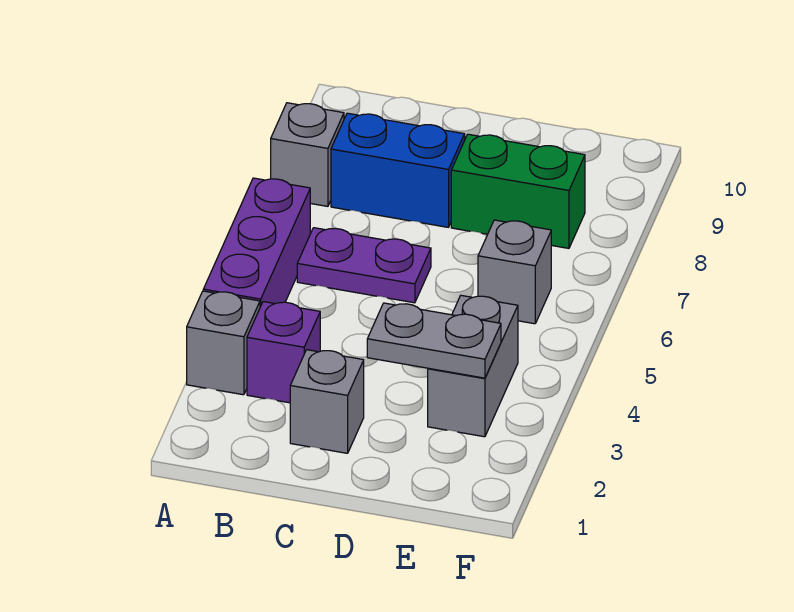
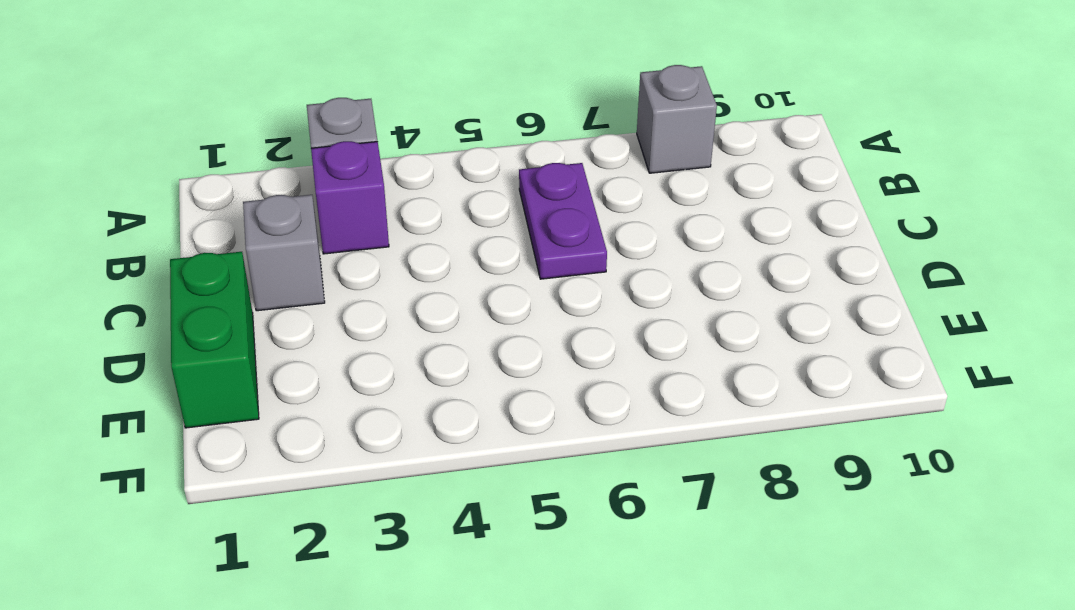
green brick D1:E1 level 1 -> green brick D8:E8 level 1
none -> purple brick A4:A6 level 1
none -> blue brick B8:C8 level 1

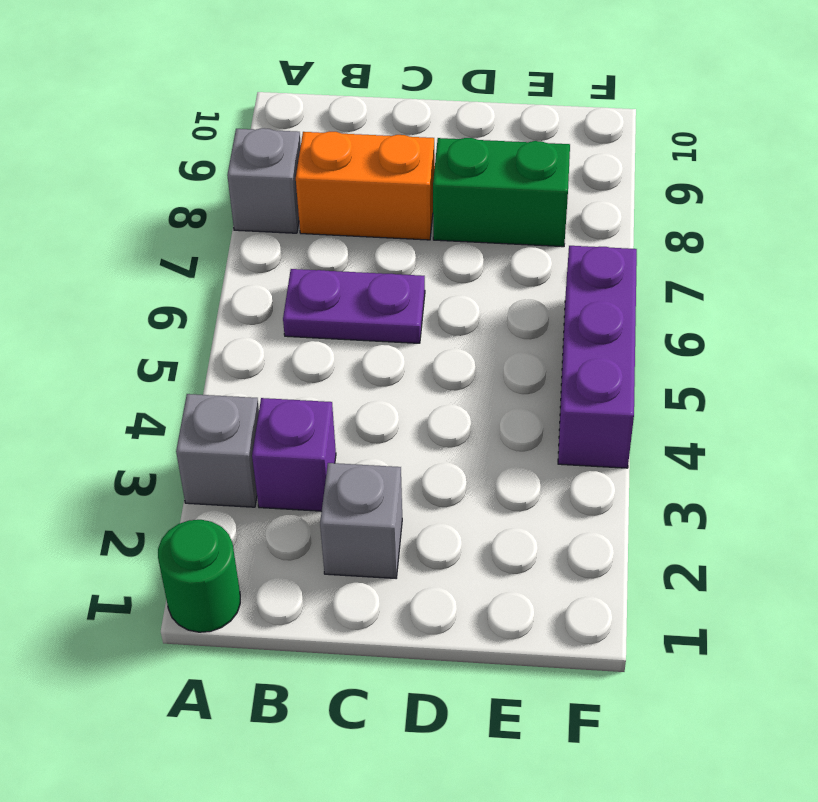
green round brick A1 level 1 -> none
orange brick B8:C8 level 1 -> blue brick B8:C8 level 1
purple brick F4:F6 level 1 -> purple brick A4:A6 level 1
none -> grey brick E3:E4 level 1
none -> grey brick E6 level 1

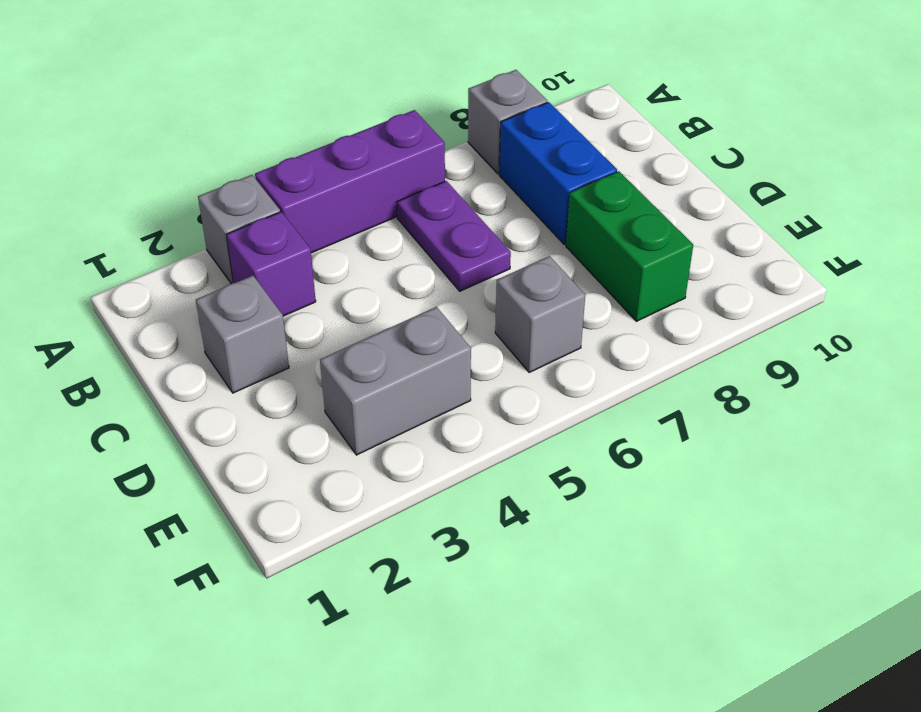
none -> grey plate D3:E3 level 2

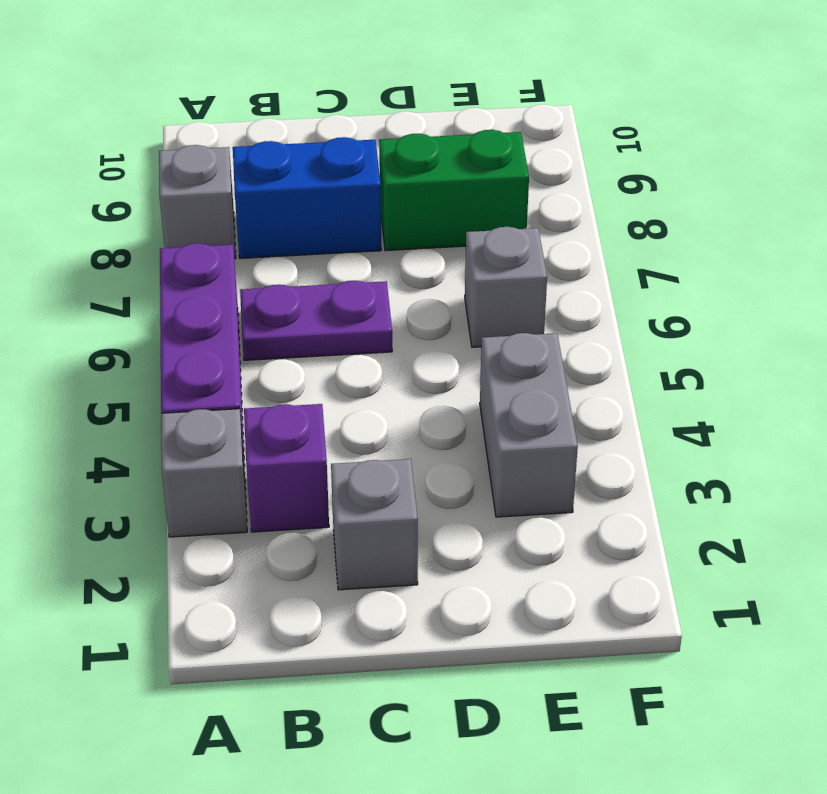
none -> grey plate D3:E3 level 2

